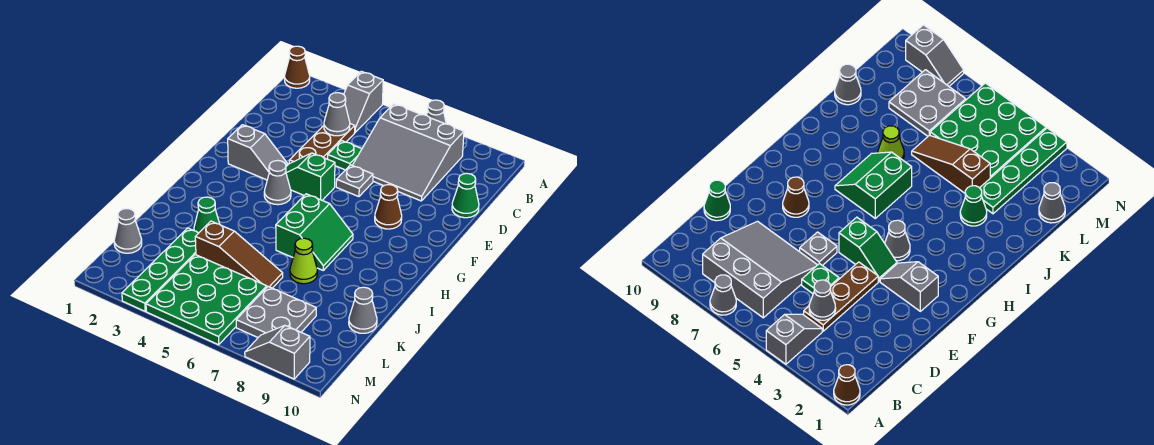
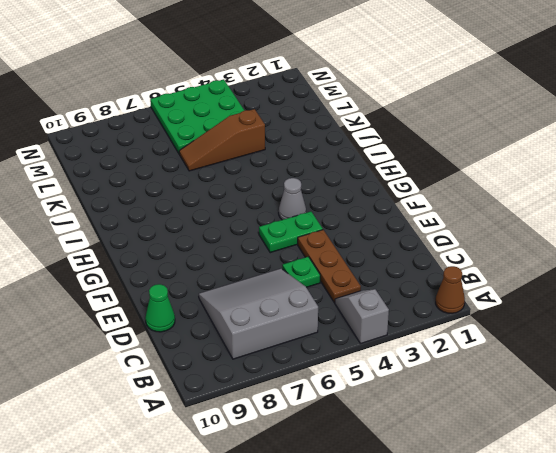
green plate F4:F5 level 1 -> green slope F4:F5 level 1 top 5
none -> grey cone A7 level 1
none -> grey plate E6 level 1
none -> grey slope F2:F3 level 1 top 2

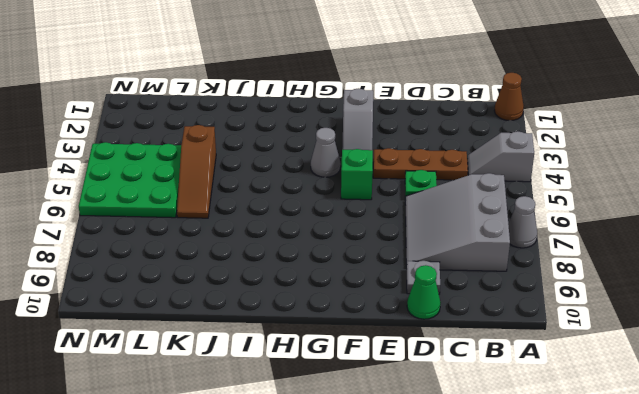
grey plate D9 level 1 -> grey plate E6 level 1
none -> brown cone F8 level 1
none -> green slope H6:I7 level 1 top 6
none -> green cone J3 level 1

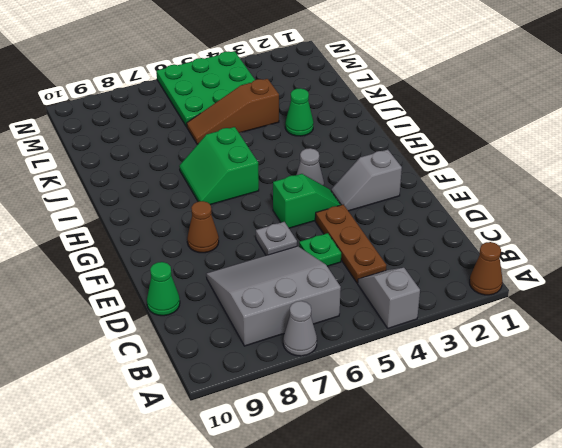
none -> lime cone J7 level 1
none -> green plate K3:N3 level 1
none -> grey cone K10 level 1

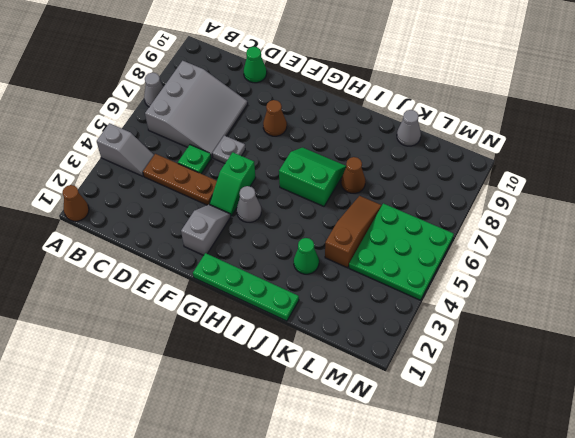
green plate G1:J1 level 1 -> green plate K3:N3 level 1
brown cone J7 level 1 -> lime cone J7 level 1
none -> grey cone L1 level 1
none -> grey plate L7:M8 level 1
none -> grey slope N8:N9 level 1 top 9

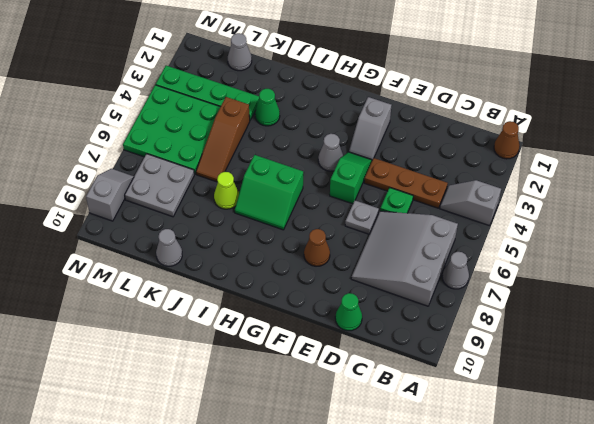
none -> grey cone C4 level 2

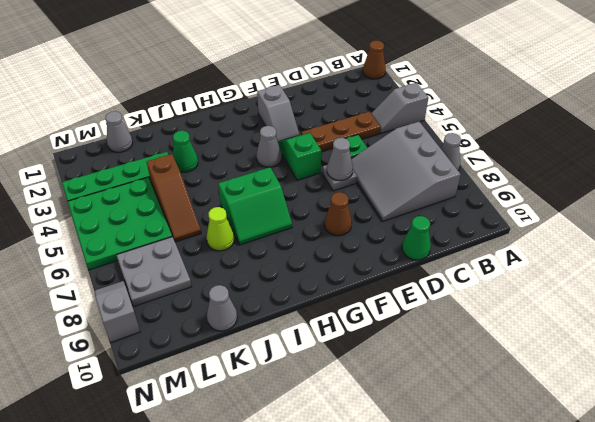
grey cone E6 level 2 -> grey cone C4 level 2

